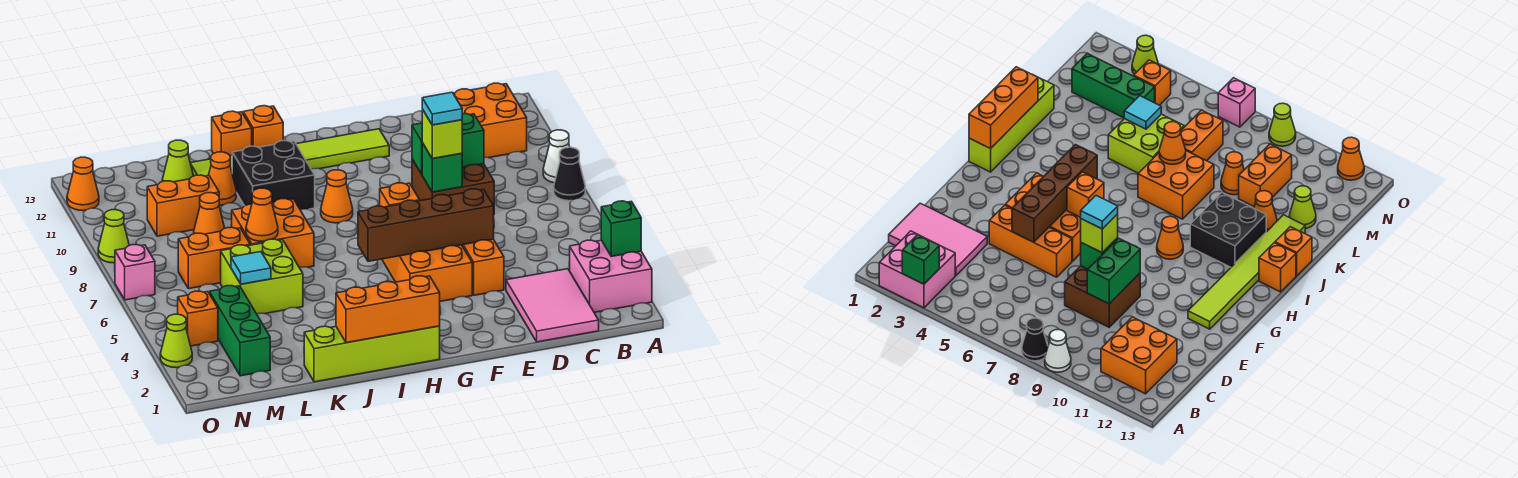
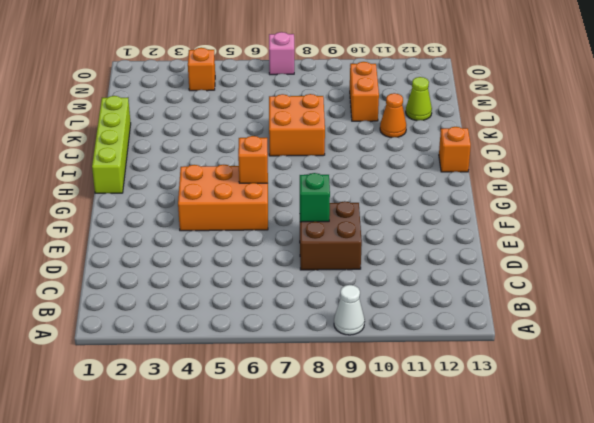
none -> pink brick A2:B3 level 1
none -> black cone A8 level 1
none -> orange brick B11:C12 level 1
none -> pink tile C1:D3 level 1

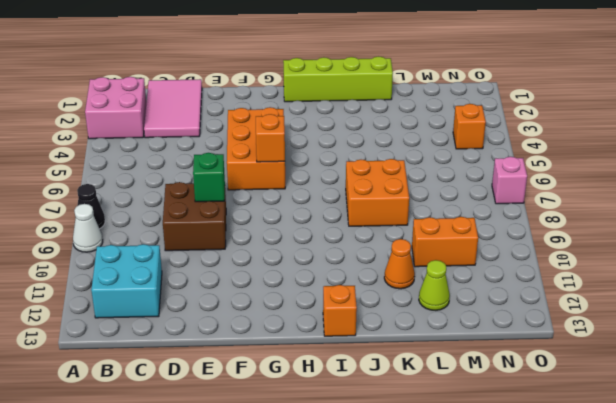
cyan brick B11:C12 level 1 -> orange brick B11:C12 level 1
none -> orange brick E4:E6 level 1
none -> lime tile F12:K12 level 1
none -> orange cone H9 level 1
none -> black brick I10:J11 level 1

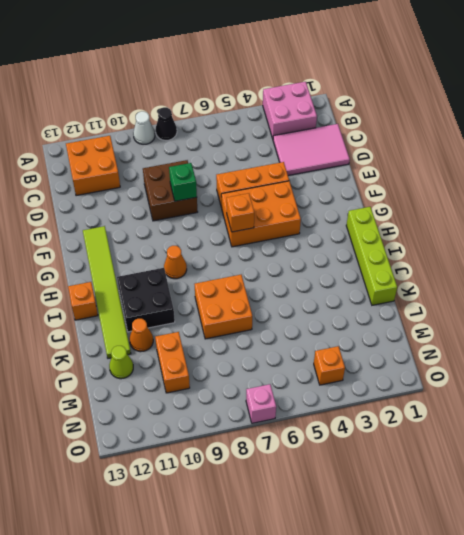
none -> orange brick J13 level 1
none -> lime brick K5:L6 level 1
none -> orange brick L7:M7 level 1
none -> orange cone L9 level 1

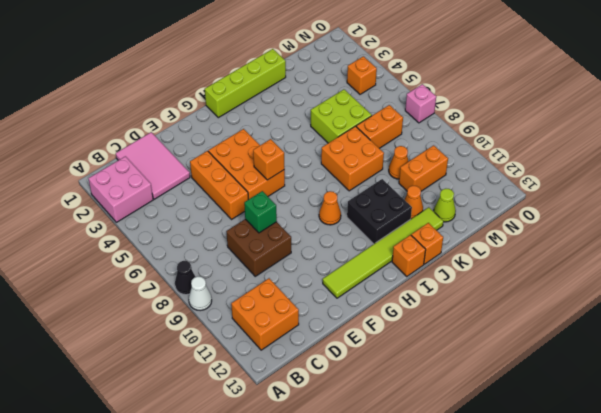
none -> green brick M2:M4 level 1
none -> lime cone O3 level 1
none -> lime cone O9 level 1
none -> orange cone O12 level 1

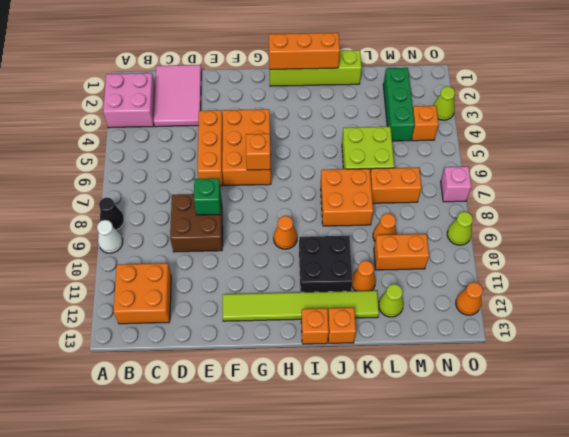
none -> green brick A3 level 2
none -> green brick D9:E9 level 2
none -> brown brick E5:H5 level 2
none -> orange cone K7 level 2

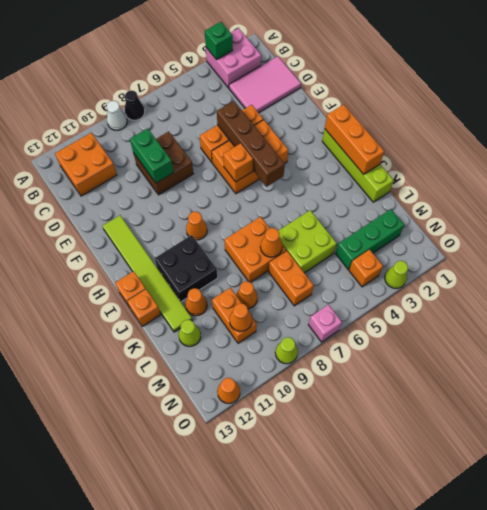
orange cone M10 level 2 -> none
none -> green brick E8 level 2
none -> cyan tile L5 level 2
none -> lime brick E8 level 3
none -> cyan tile E8 level 4

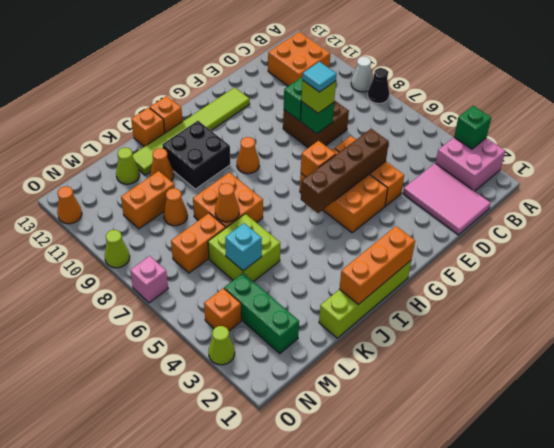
cyan brick L5 level 2 -> cyan tile L5 level 2

